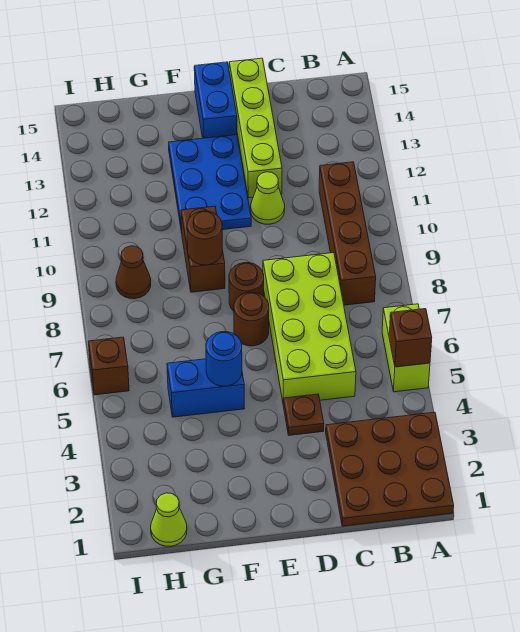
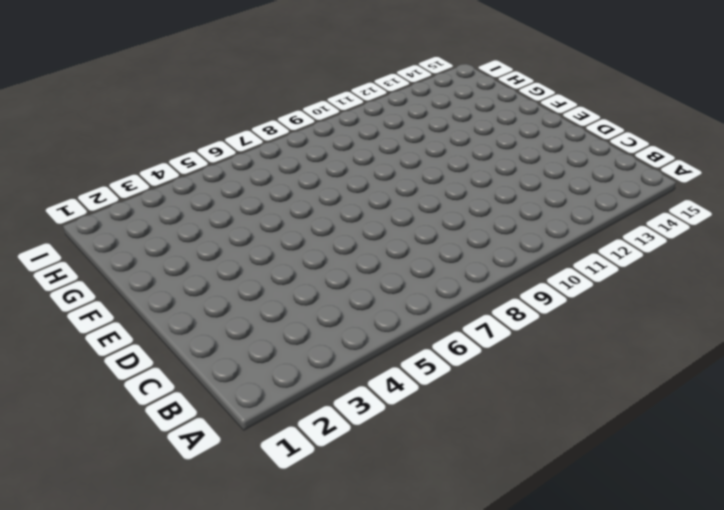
none -> brown plate A1:C3 level 1
none -> lime brick A5:A6 level 1
none -> brown brick B8:B11 level 1

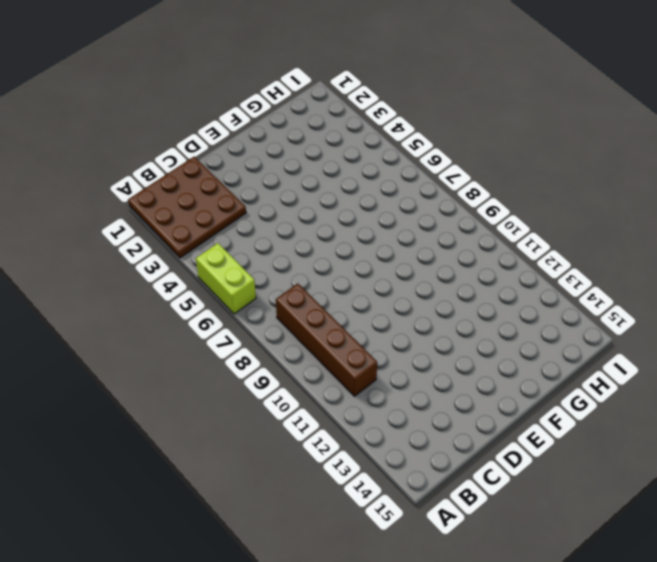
none -> lime brick C5:D8 level 1
none -> brown plate D4 level 1
none -> lime cone D11 level 1

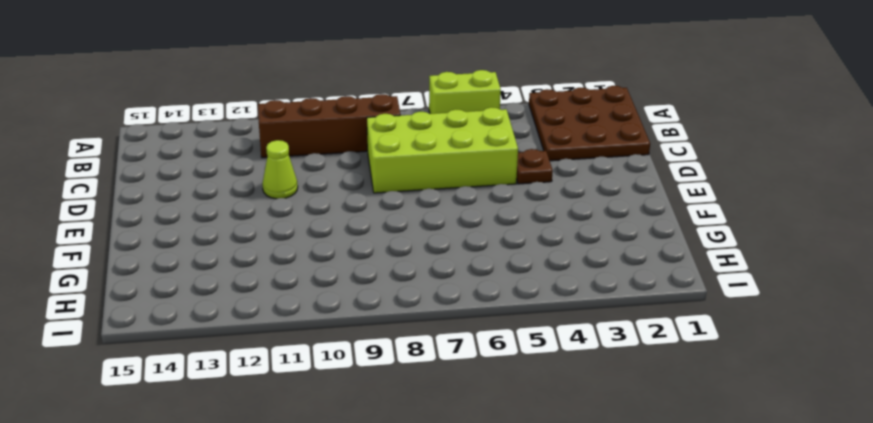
none -> lime brick D12:D15 level 1
none -> brown round brick E7 level 1
none -> brown round brick E8 level 1

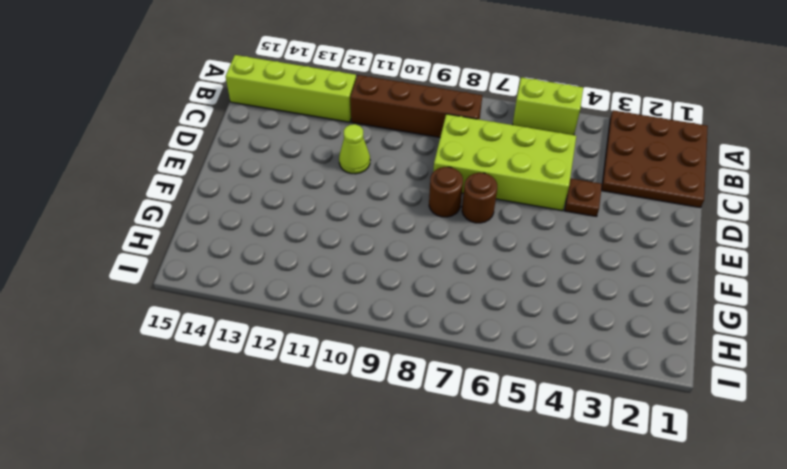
lime brick B12:B15 level 1 -> lime brick D12:D15 level 1
none -> blue plate E11:F13 level 1
none -> blue brick E14:E15 level 1
none -> blue brick F5:G5 level 1

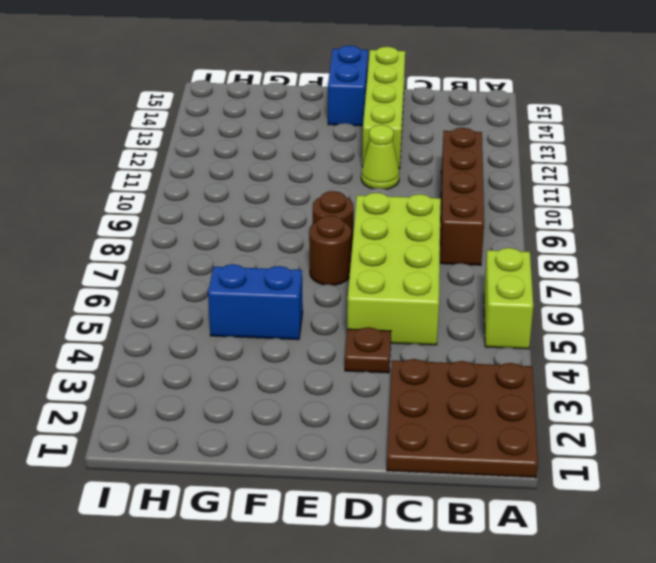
none -> blue plate E11:F13 level 1
none -> brown brick F9:F10 level 1
none -> lime cone H1 level 1

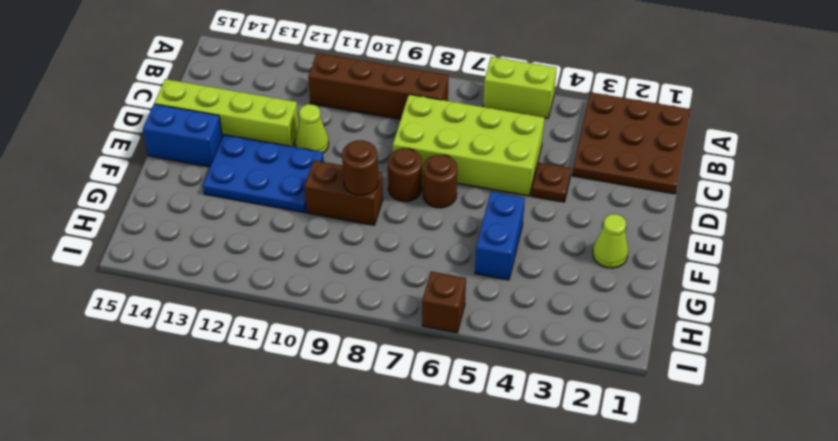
lime cone F2 level 1 -> lime cone H1 level 1
none -> brown cone H9 level 1
none -> brown brick A5 level 2
none -> blue round brick F5 level 2

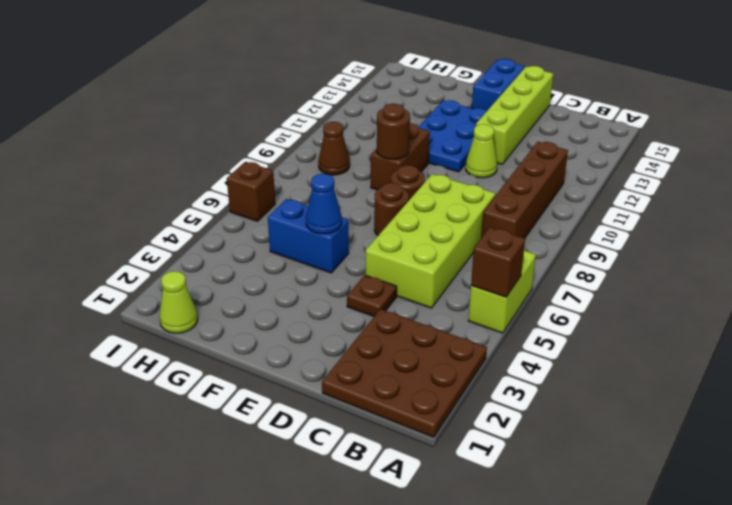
blue cone F5 level 2 -> blue round brick F5 level 2

